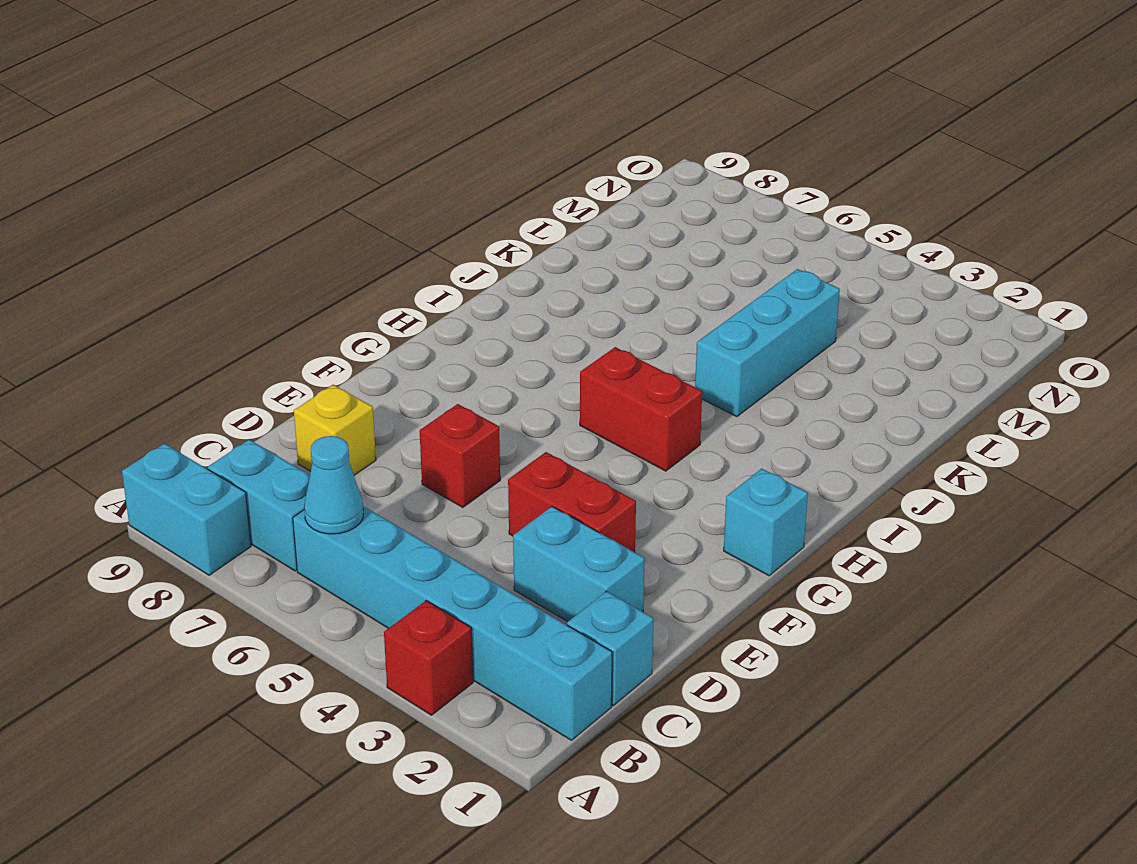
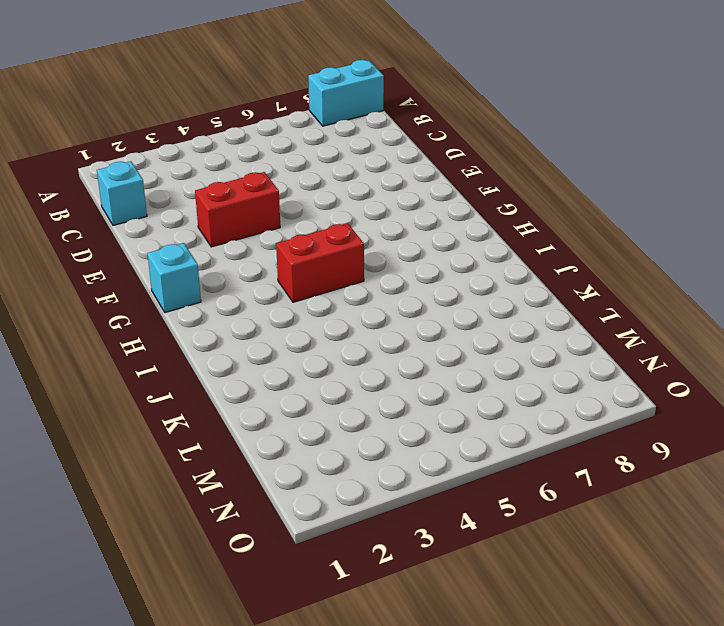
none -> red brick A3 level 1
none -> cyan brick B1:B6 level 1
none -> cyan brick B7:B8 level 1

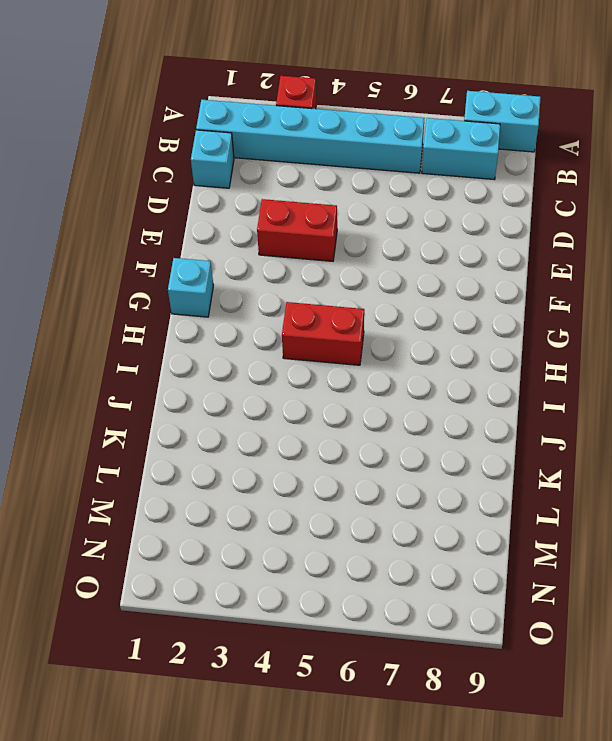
none -> cyan brick D2:D3 level 1
none -> yellow brick D8 level 1
none -> red brick E6 level 1

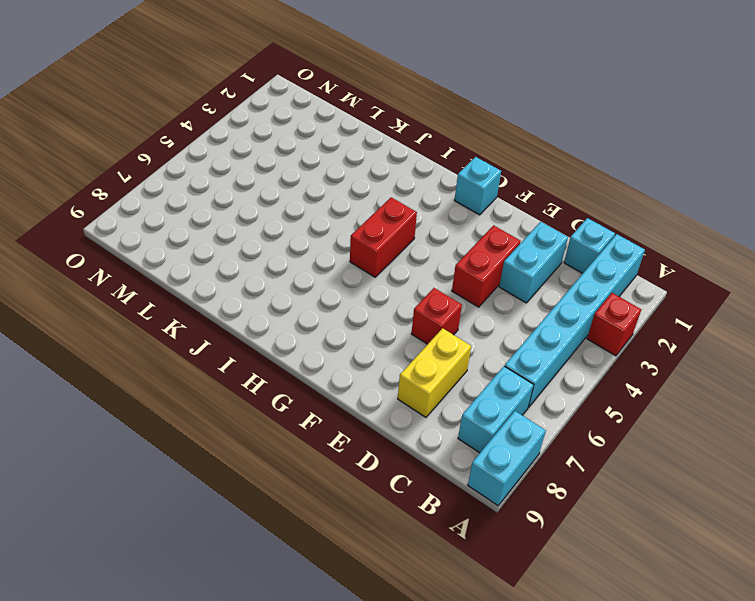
yellow brick D7:D8 level 1 -> yellow brick D8 level 1
none -> cyan brick J4:L4 level 1
none -> cyan cone B6 level 2

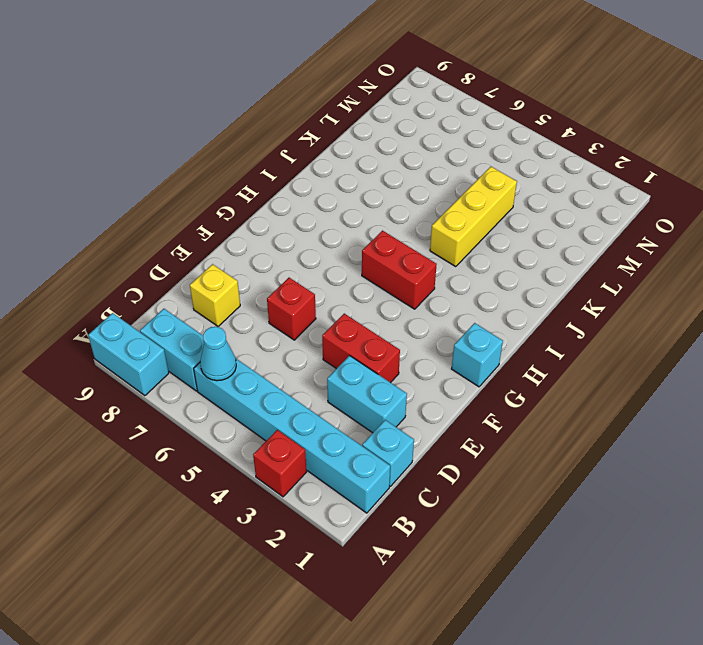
yellow brick J4:L4 level 1 -> cyan brick J4:L4 level 1

